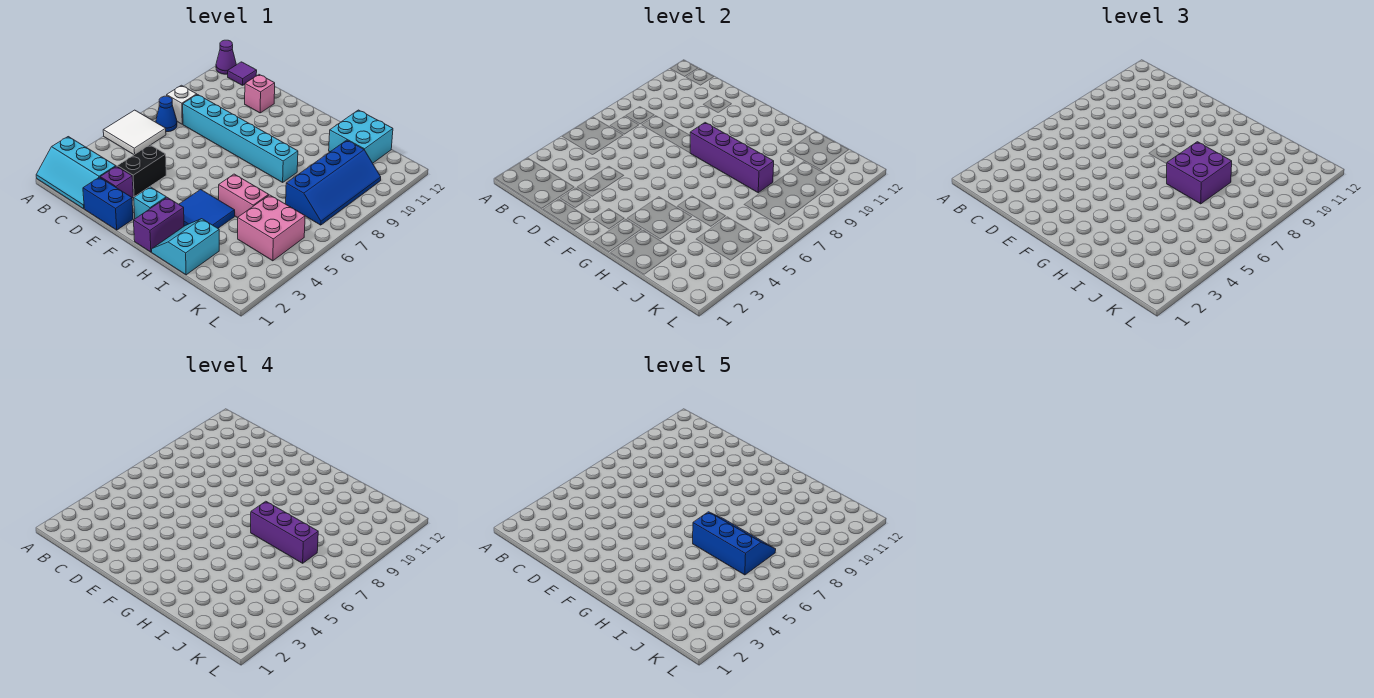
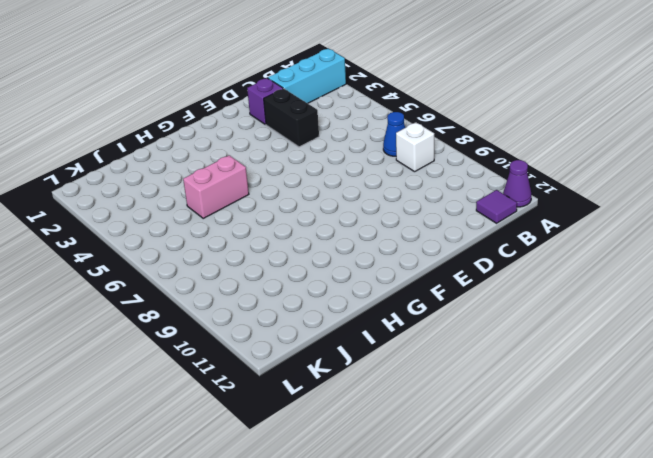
none -> white tile A5:B6 level 1
none -> cyan brick C8:H8 level 1
none -> blue brick D1:E1 level 1

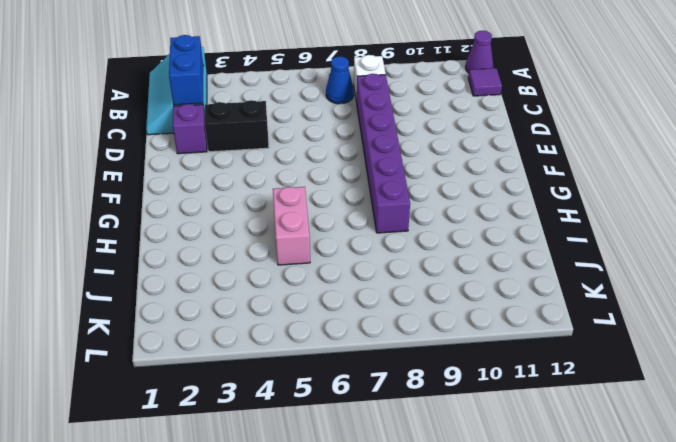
blue brick B2:C2 level 2 -> blue brick D1:E1 level 1
purple brick C8:H8 level 1 -> cyan brick C8:H8 level 1
none -> white tile A5:B6 level 1
none -> pink brick D11 level 1
none -> cyan brick F2 level 1

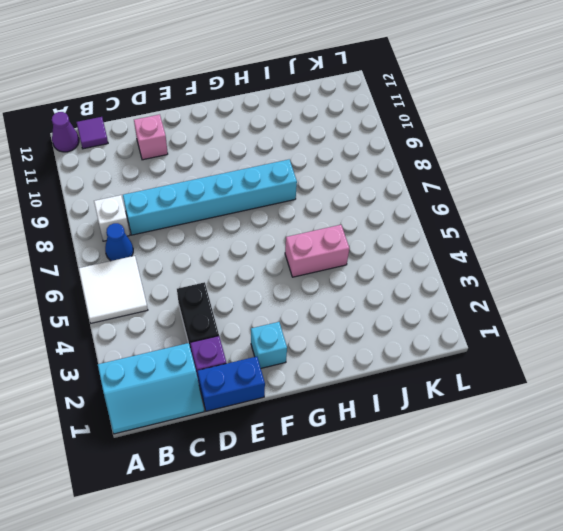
none -> purple brick G1:G2 level 1
none -> blue tile G3:H4 level 1
none -> cyan slope H1:I2 level 1 top I

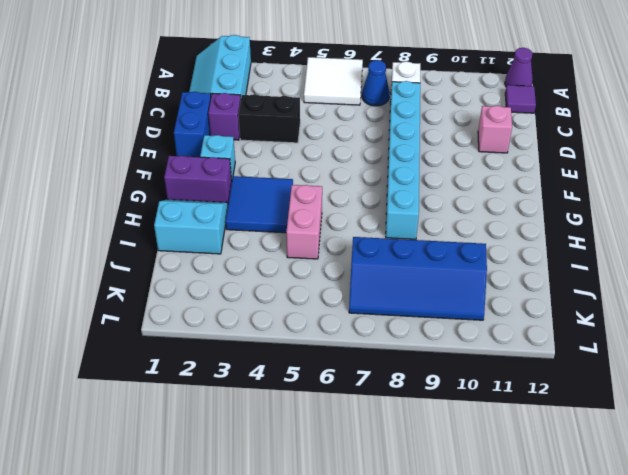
none -> cyan brick I11:J12 level 1
none -> pink brick J4:K5 level 1
none -> purple brick F8:I8 level 2

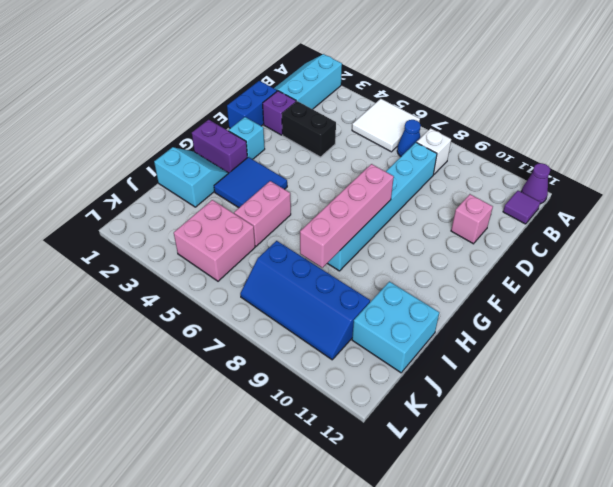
pink brick F8:I8 level 2 -> purple brick F8:I8 level 2
none -> purple brick H7:I8 level 3
none -> purple brick H7:J7 level 4
none -> blue slope H6:J7 level 5 top 6

